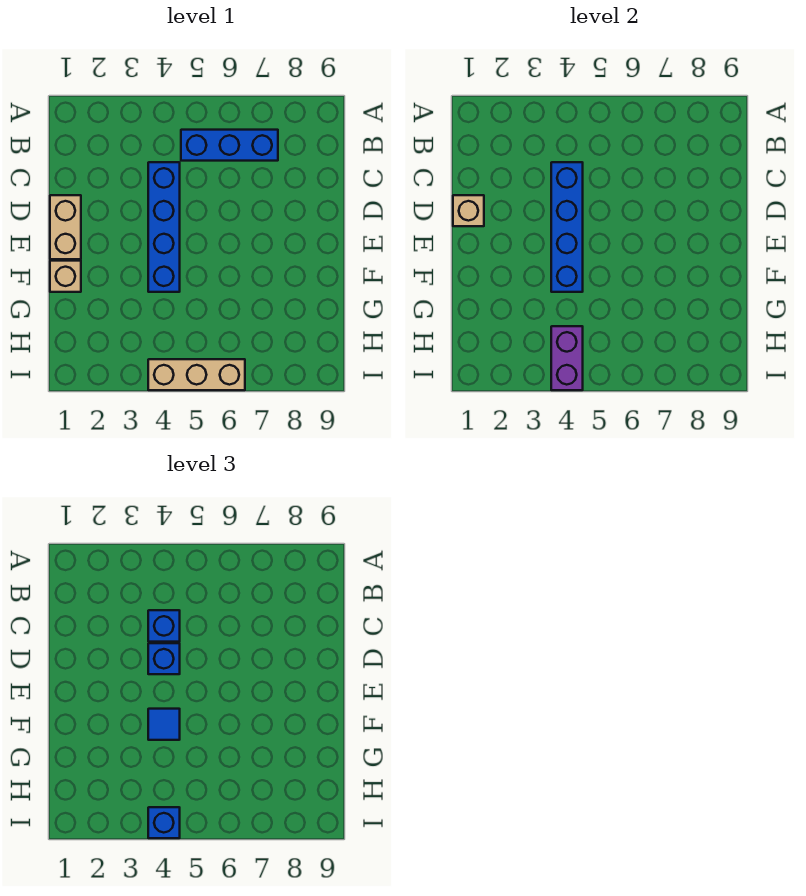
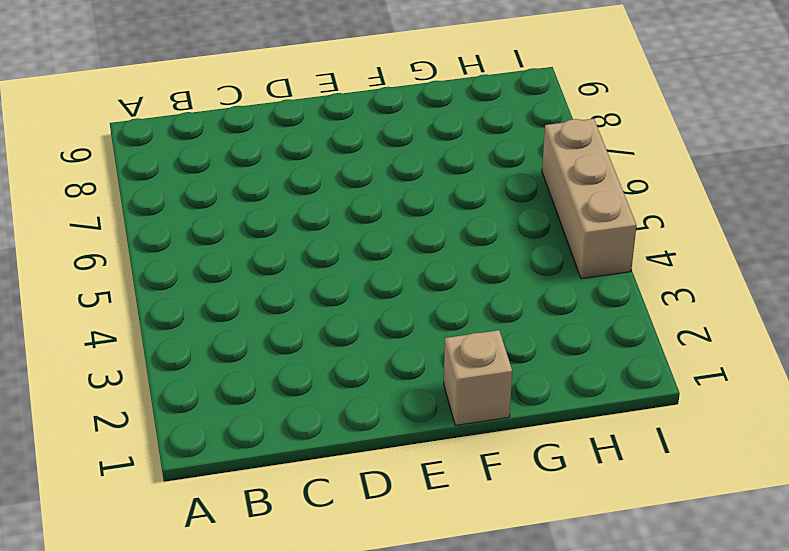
none -> blue brick B5:B7 level 1
none -> blue brick C4:F4 level 1
none -> tan brick D1:E1 level 1

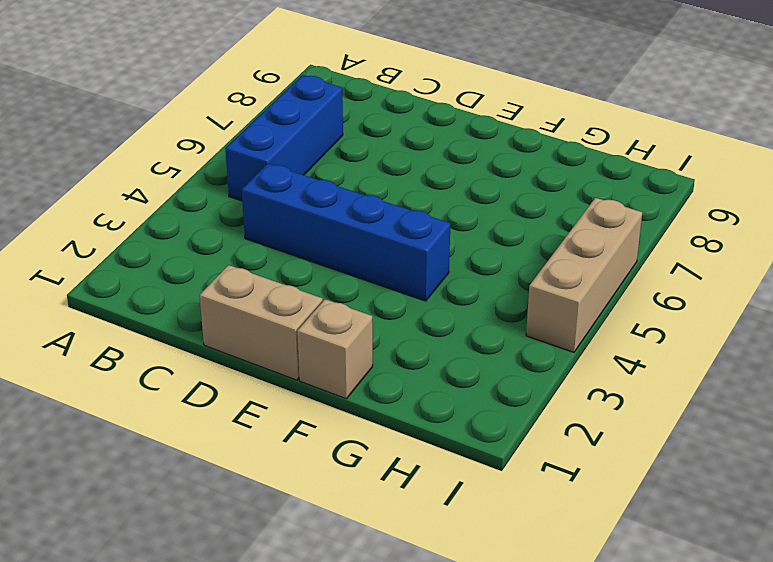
none -> blue brick C4:F4 level 2
none -> tan brick D1 level 2
none -> purple brick H4:I4 level 2

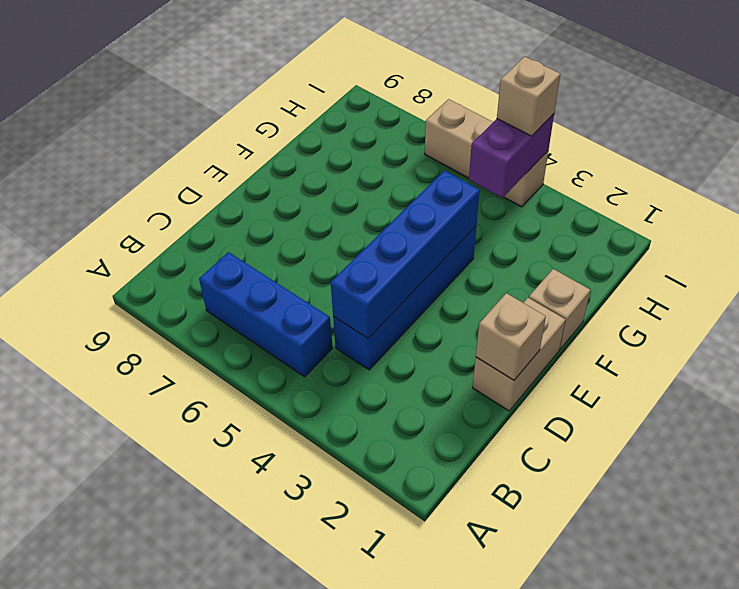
tan brick I4 level 3 -> blue brick I4 level 3
none -> blue brick C4 level 3
none -> blue brick D4 level 3
none -> blue tile F4 level 3

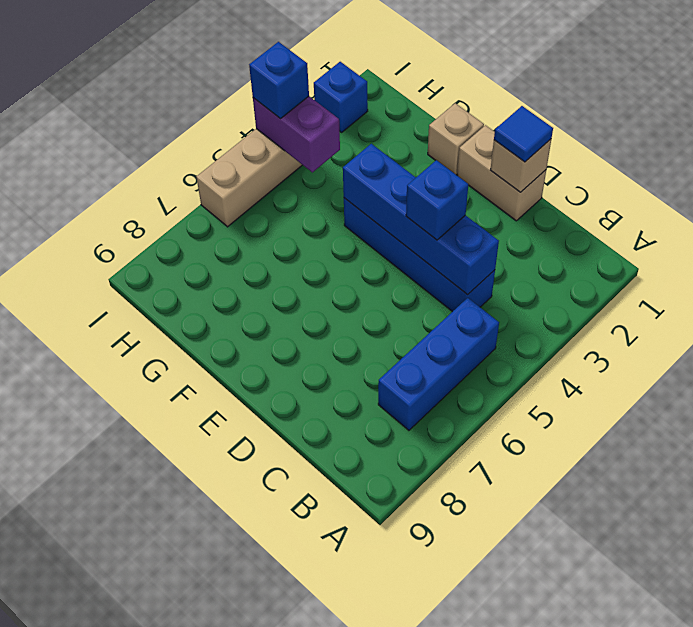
blue tile D1 level 3 -> blue tile F4 level 3
blue brick I2 level 1 -> blue brick C4 level 3

